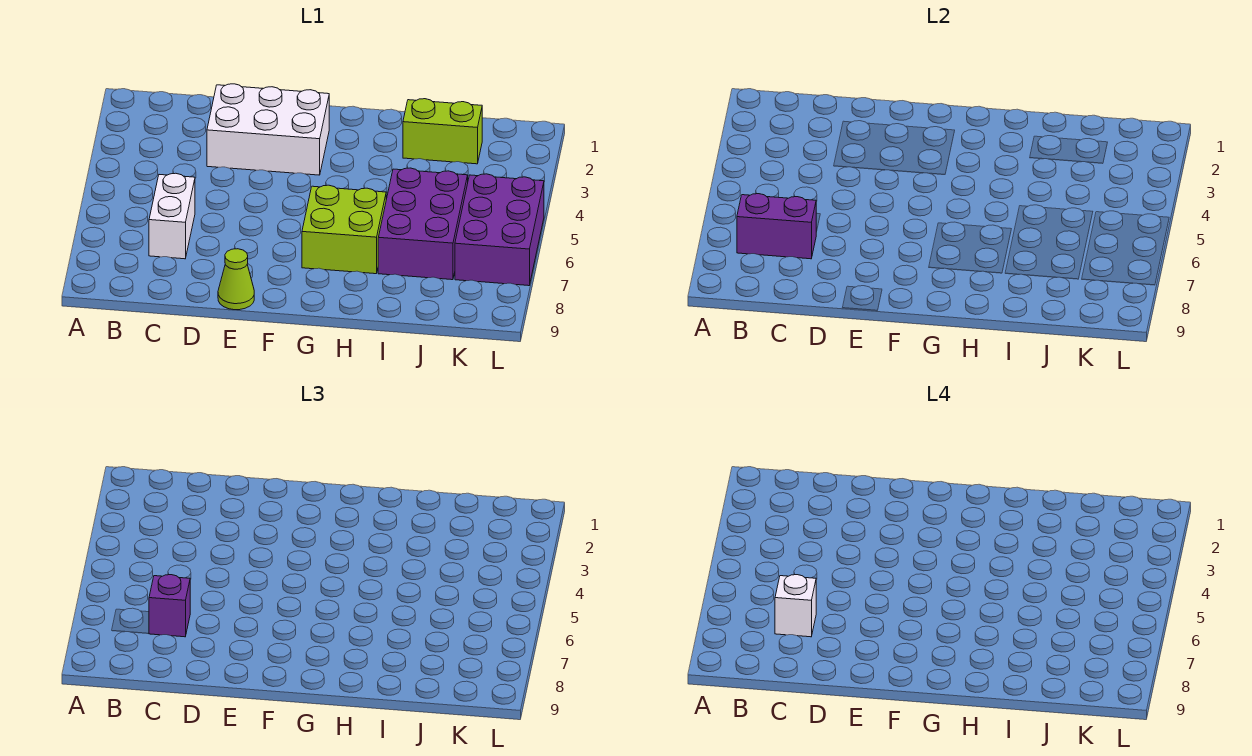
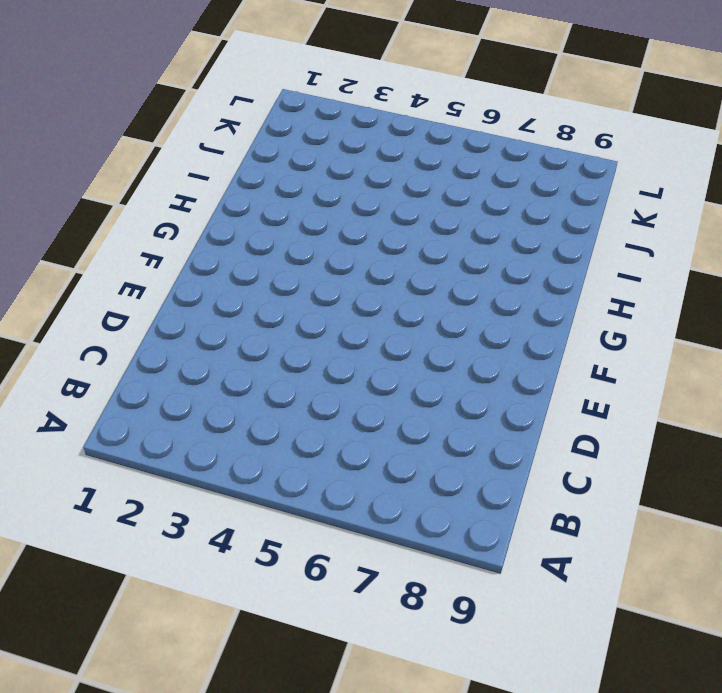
none -> white brick C6:C7 level 1
none -> white brick D2:F3 level 1

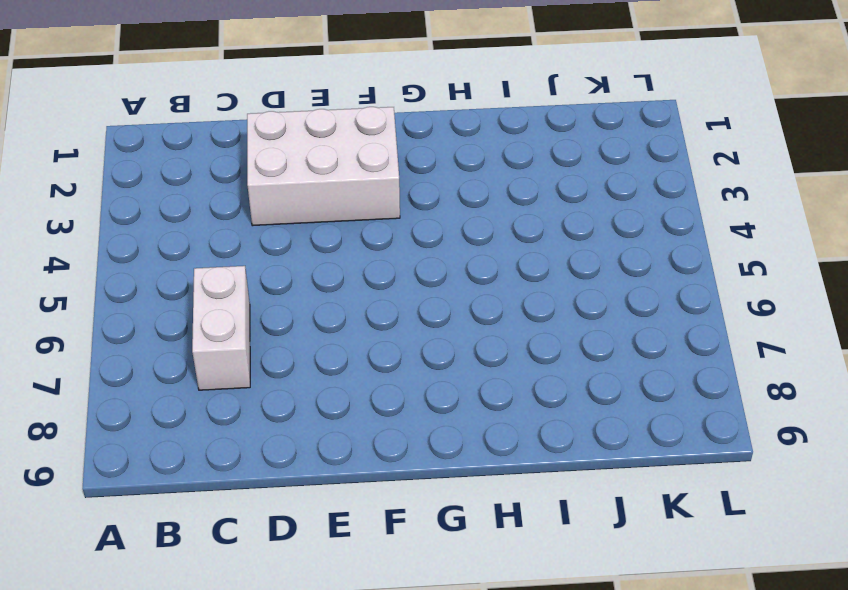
none -> lime cone E9 level 1
none -> lime brick G6:H7 level 1

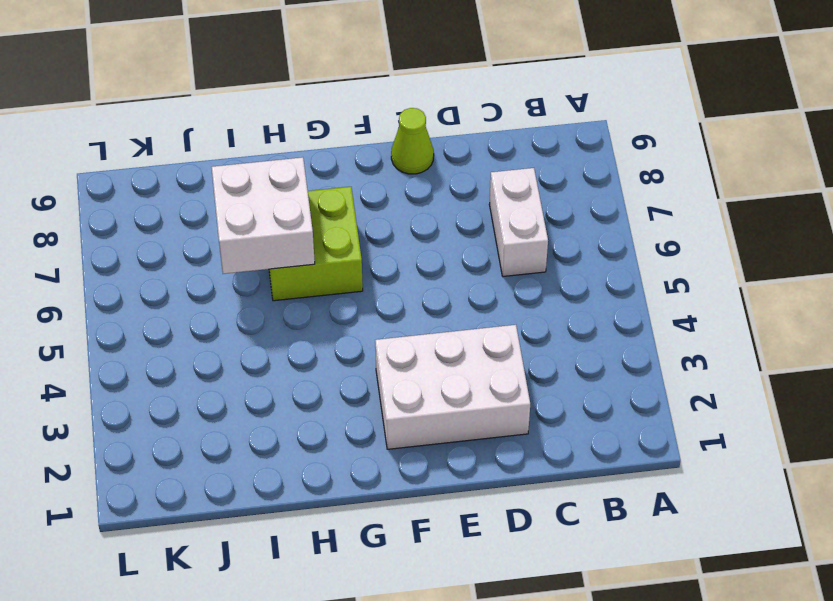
white brick H6:I7 level 2 -> none
none -> lime brick I2:J2 level 1
none -> purple brick I5:J7 level 1

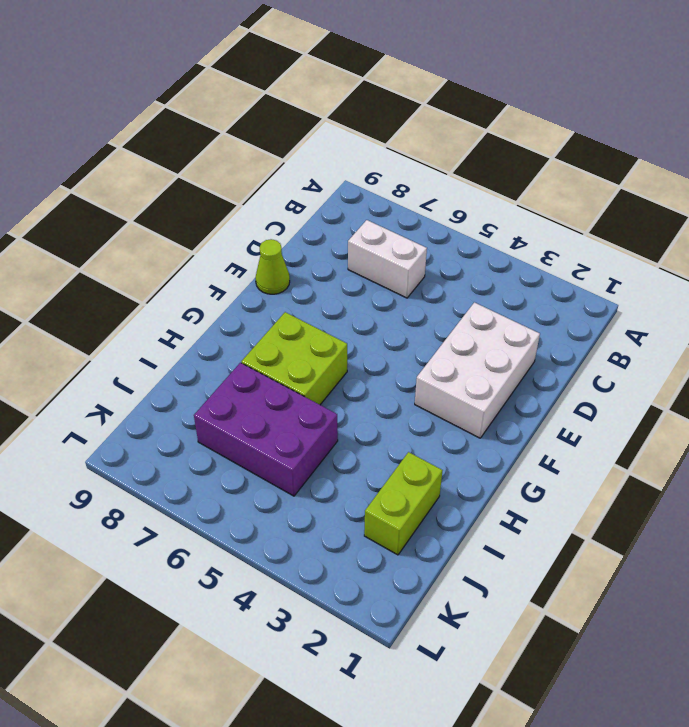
none -> purple brick K5:L7 level 1
none -> purple brick B7:C7 level 2

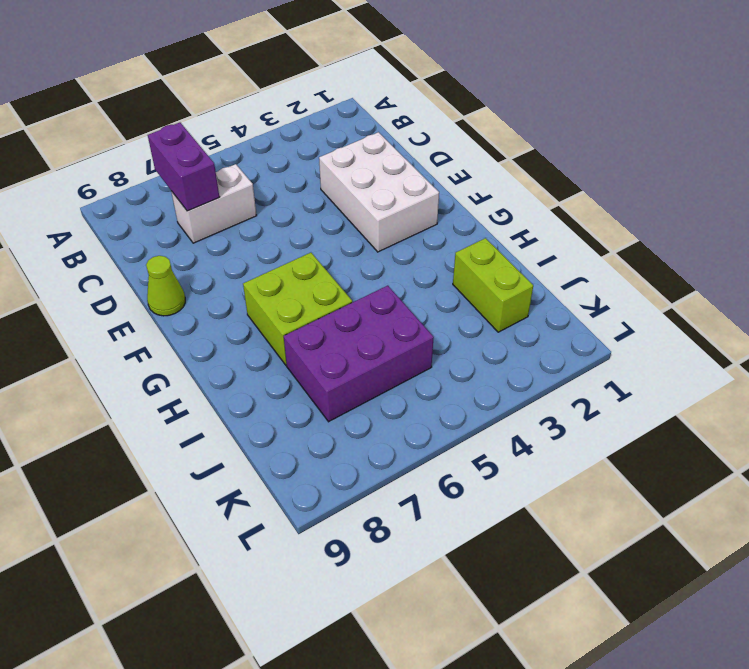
none -> purple brick K5:L7 level 1
none -> purple brick C7 level 3

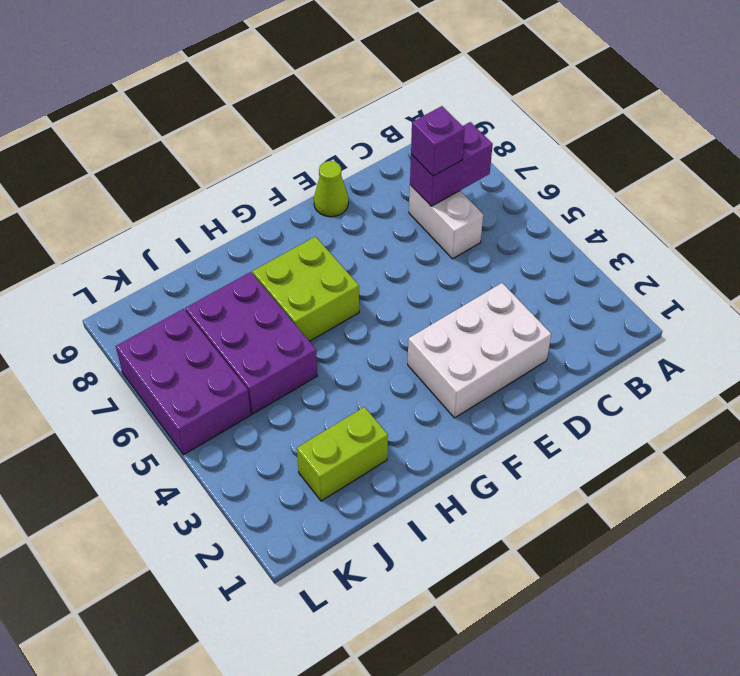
none -> white brick C7 level 4

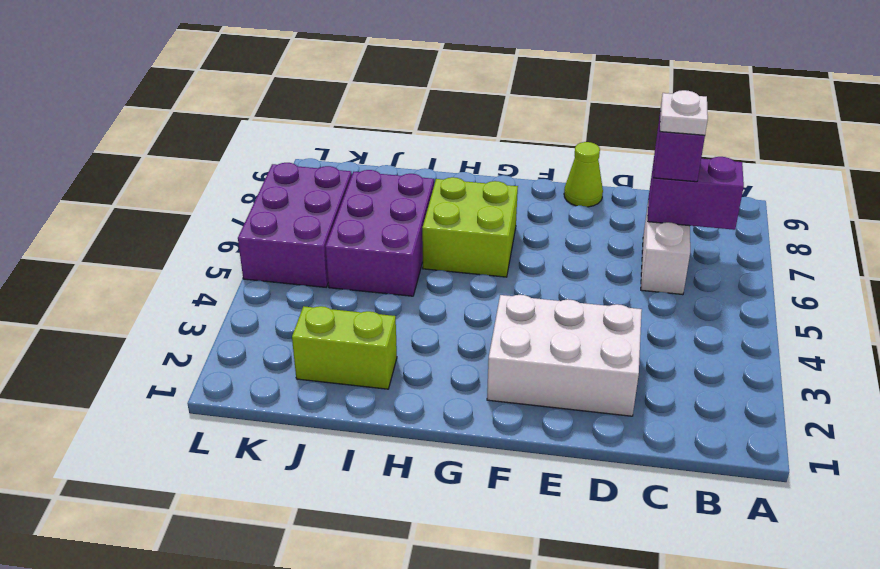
white plate C7 level 4 -> white brick C7 level 4

